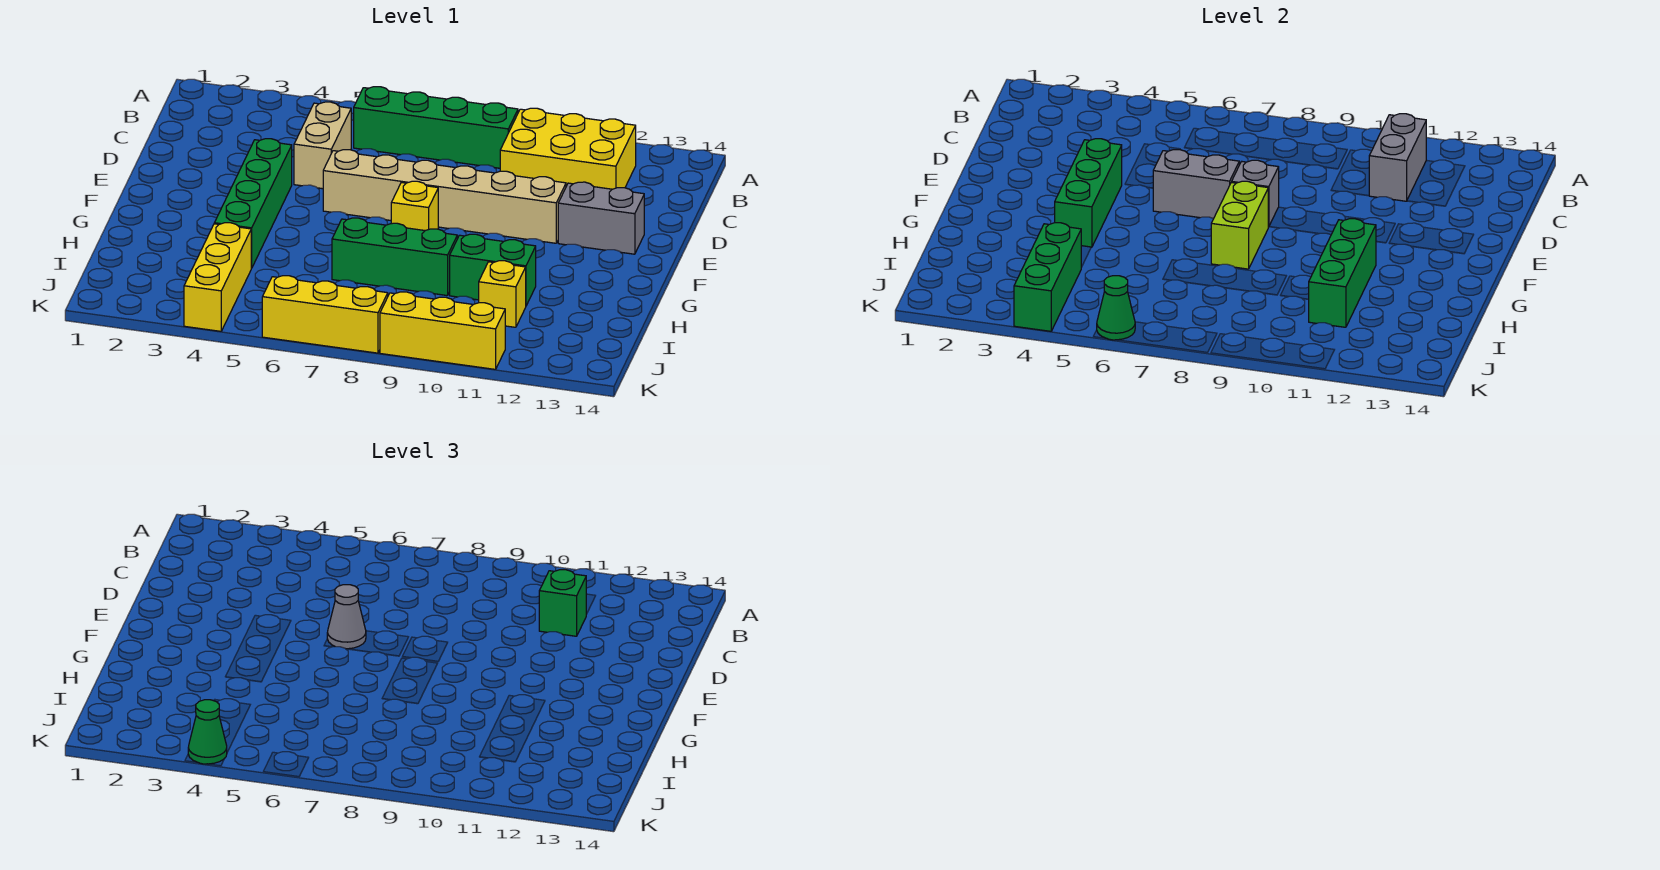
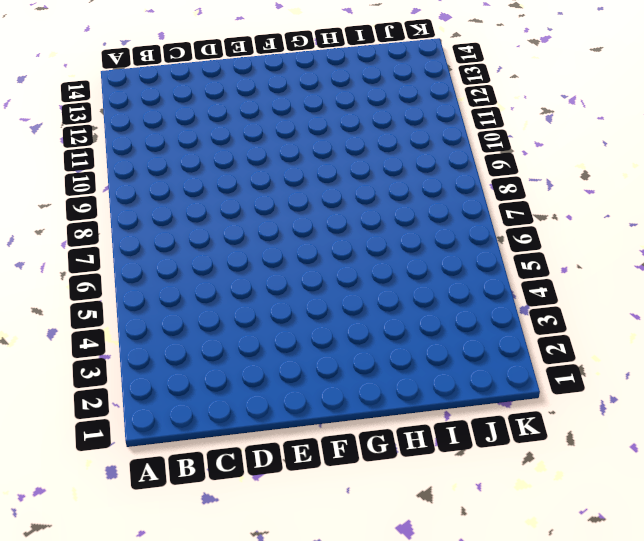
none -> green brick B6:B9 level 1
none -> yellow brick B10:C12 level 1
none -> tan brick C5:D5 level 1

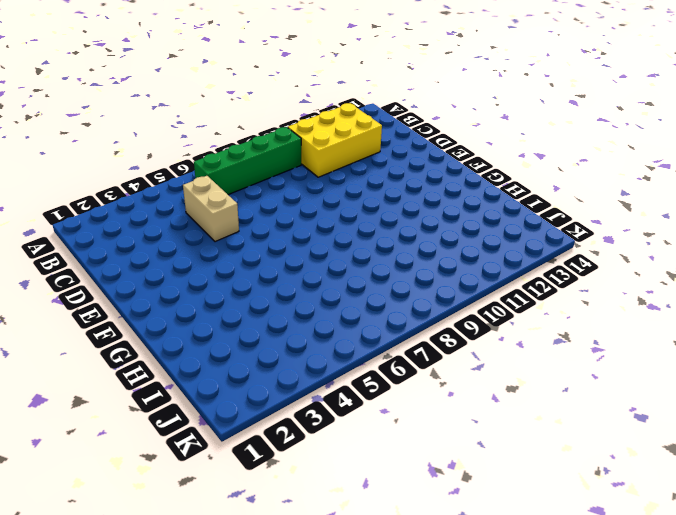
none -> green brick E4:H4 level 1
none -> tan brick E6:E11 level 1
none -> grey brick E12:E13 level 1

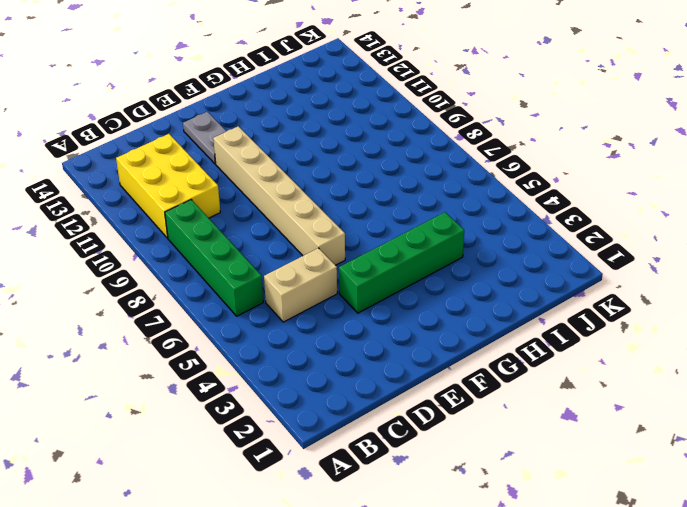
grey plate E12:E13 level 1 -> grey brick E12:E13 level 1
none -> yellow brick F8 level 1
none -> green brick H7:H9 level 1
none -> green brick H10:H11 level 1

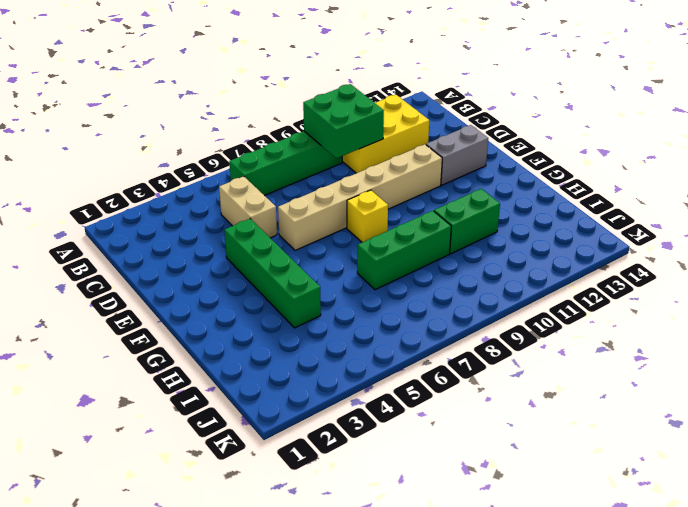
green brick B9:C10 level 2 -> none
none -> yellow brick I4:K4 level 1
none -> yellow brick I11 level 1
none -> yellow brick K6:K8 level 1

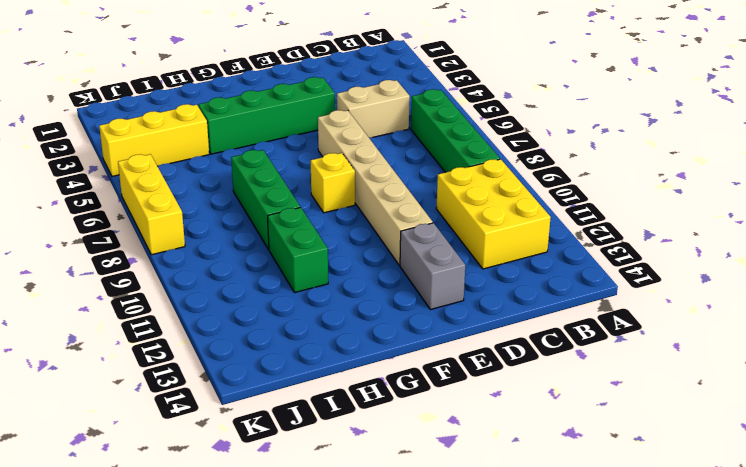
none -> yellow brick I11 level 1
none -> yellow brick K9:K11 level 1
none -> grey brick B11:C11 level 2

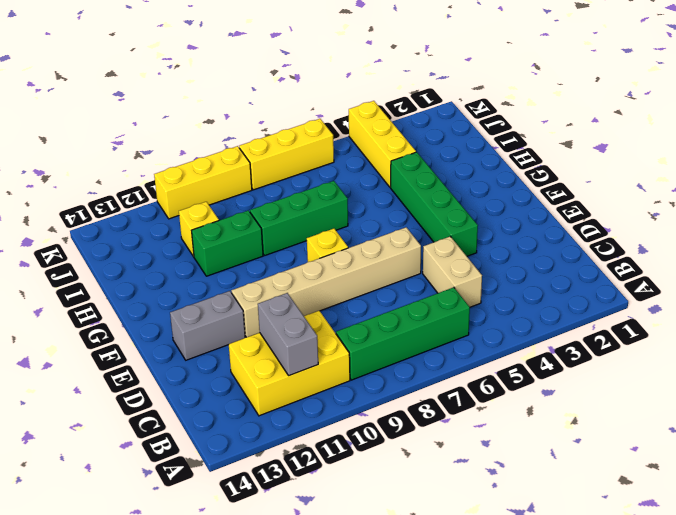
none -> green brick E4:G4 level 2
none -> grey brick E6:E7 level 2
none -> grey brick E8 level 2

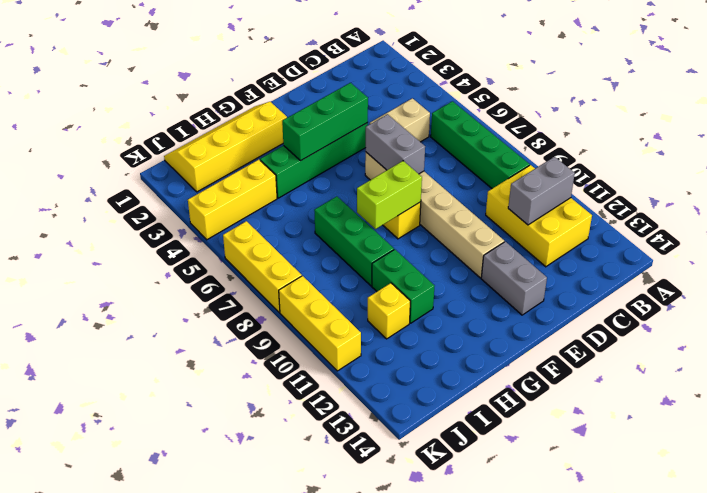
yellow slope G1:J2 level 1 top 2 -> none
none -> grey brick E8 level 2
none -> green brick G11:I11 level 2
none -> green brick I4:K4 level 2

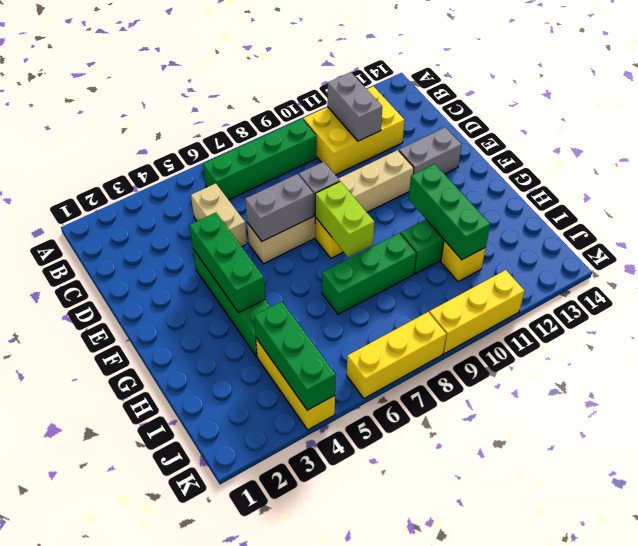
none -> green cone K6 level 2
none -> green brick C11 level 3
none -> grey cone E6 level 3

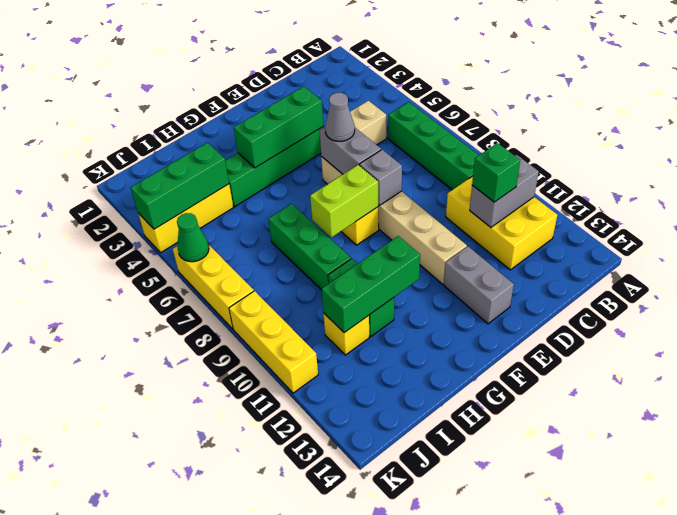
none -> green cone K4 level 3

